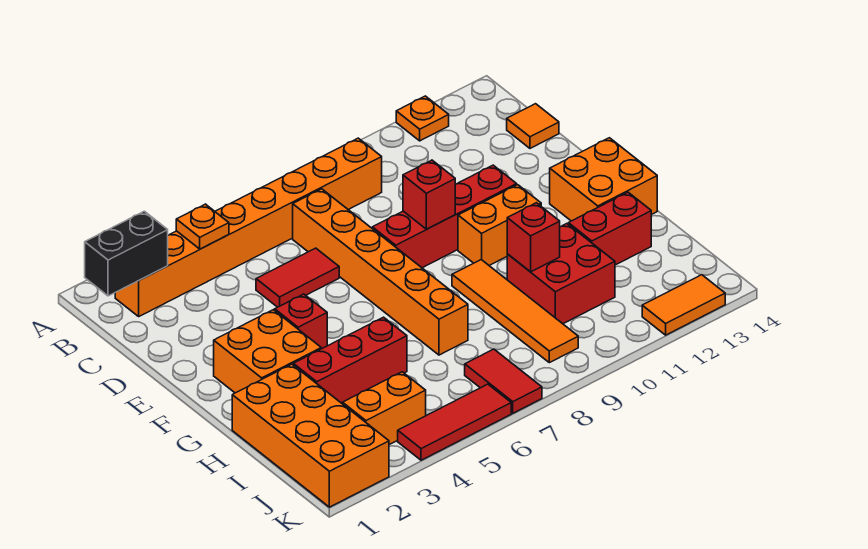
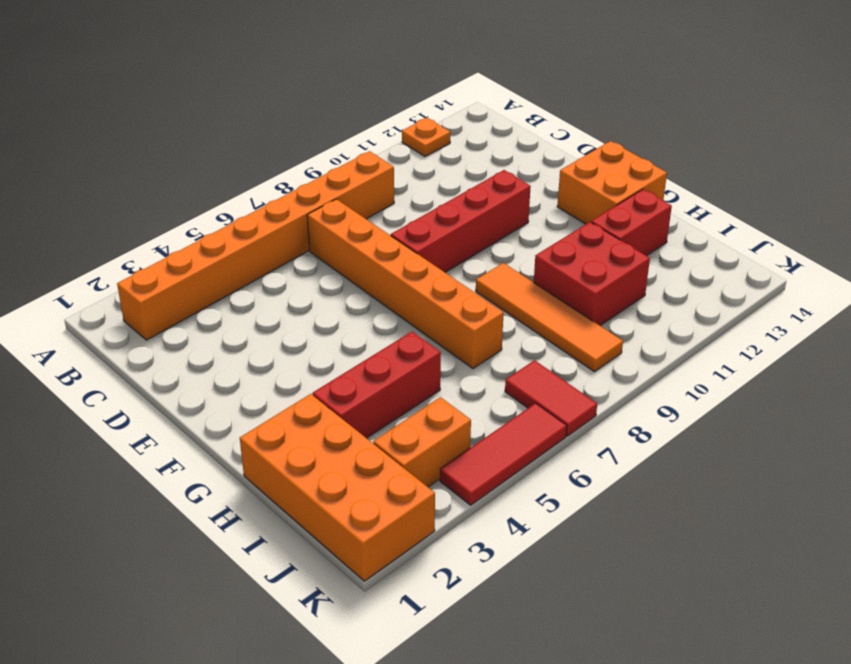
none -> orange tile C14 level 1
none -> red tile D5:D6 level 1
none -> orange brick F2:G3 level 1

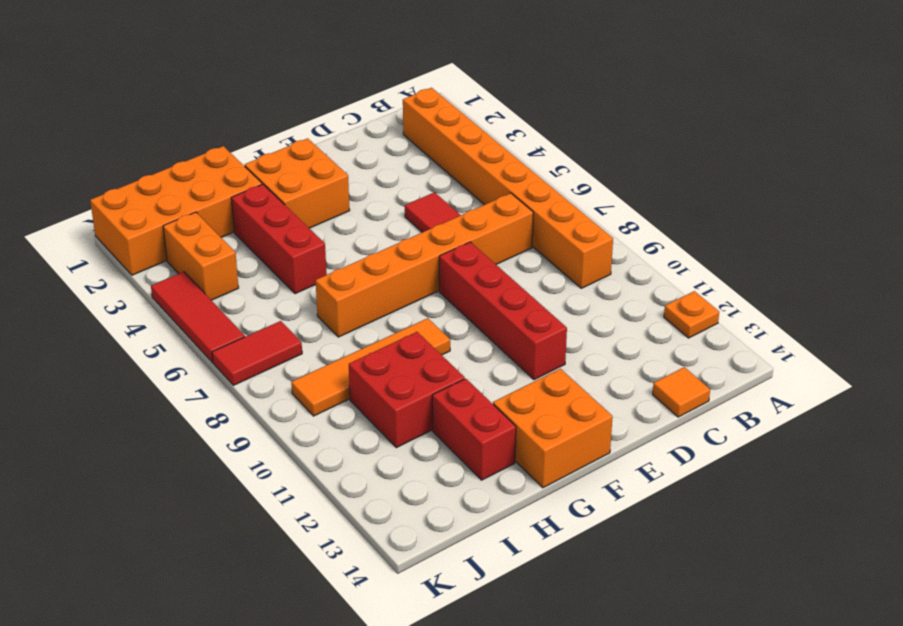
none -> red brick F4 level 1
none -> orange brick F10:F11 level 1
none -> orange tile K12:K13 level 1

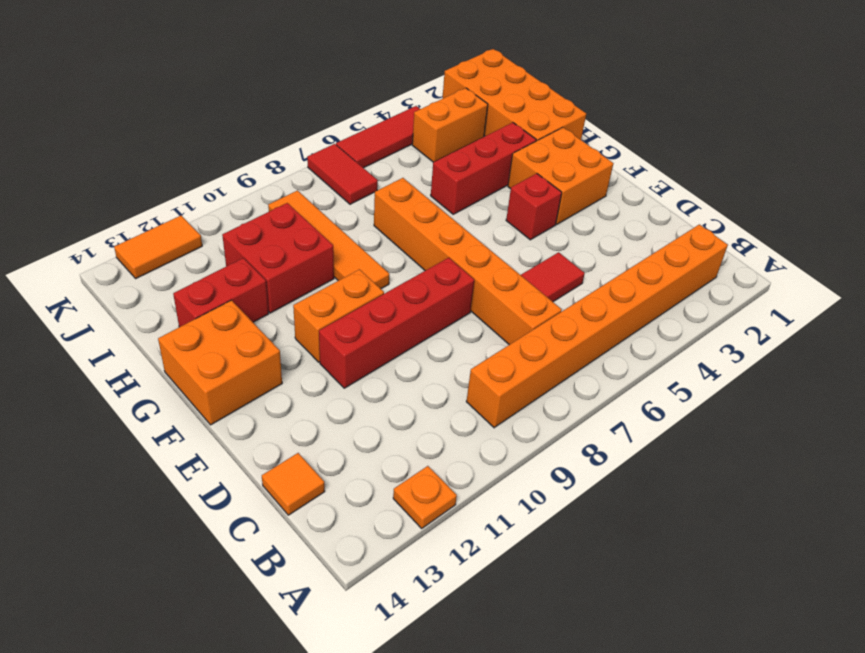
none -> black brick B1:B2 level 2
none -> orange plate B4 level 2
none -> red brick E9 level 2

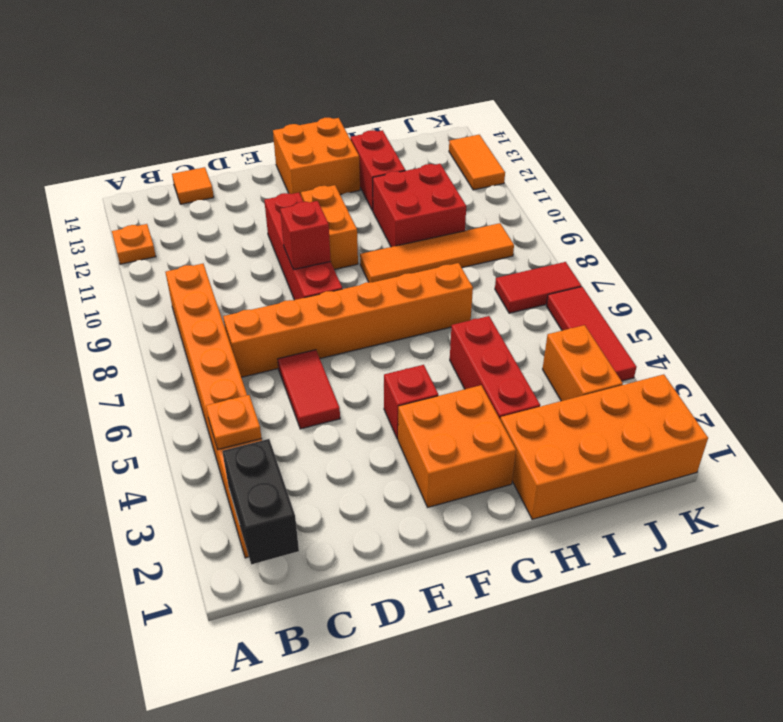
none -> red brick H10 level 2

